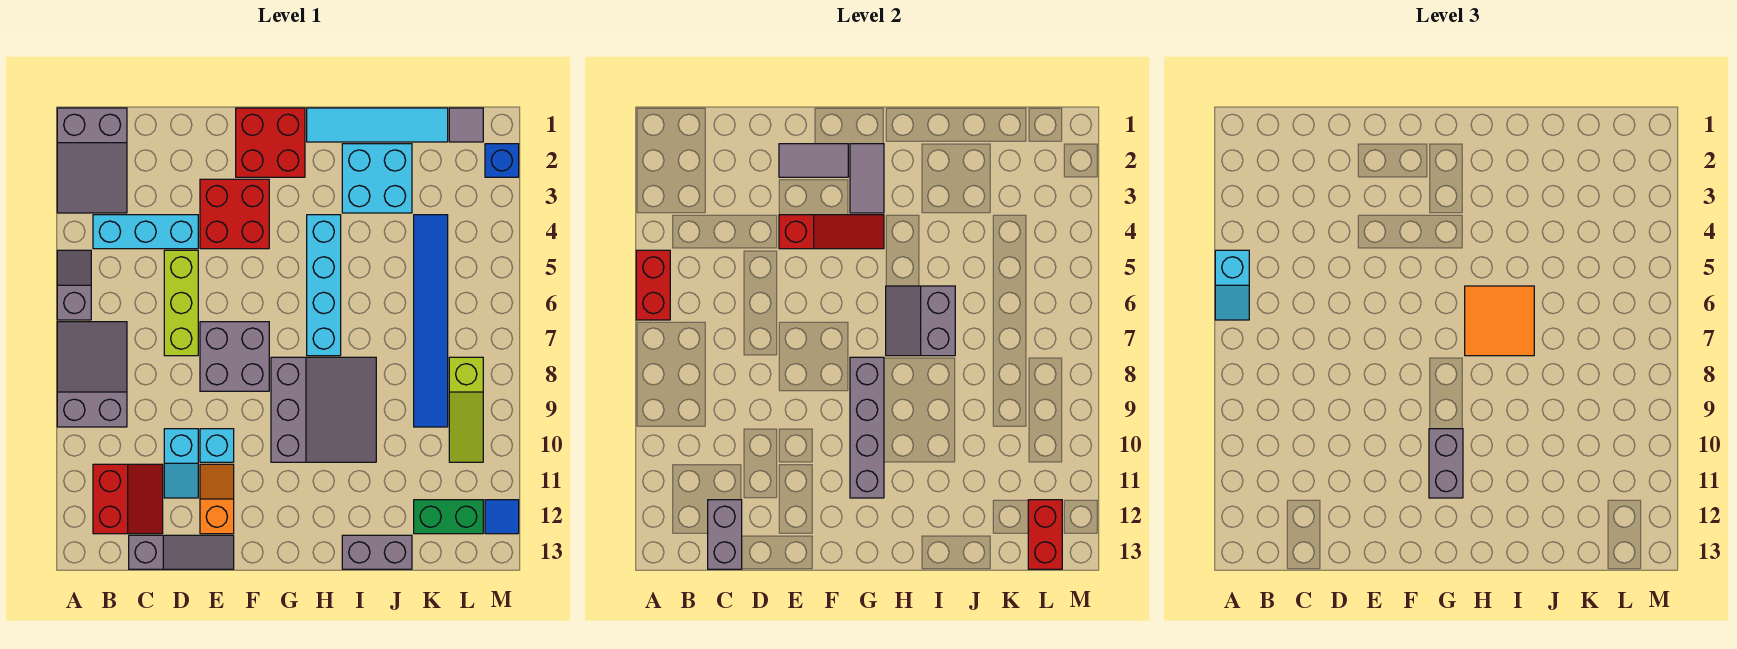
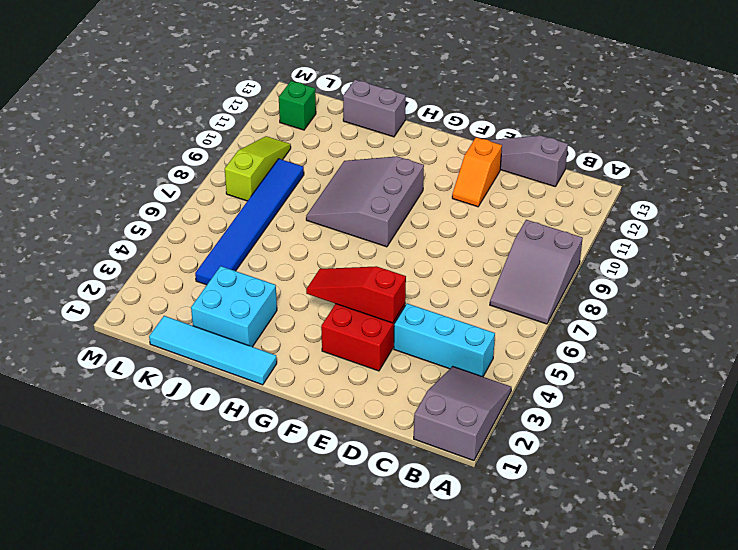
green brick L12 level 1 -> green brick K12:L12 level 1
none -> grey slope A5:A6 level 1 top 6
none -> red slope B11:C12 level 1 top B
none -> lime brick D5:D7 level 1
none -> cyan slope D10:D11 level 1 top 10

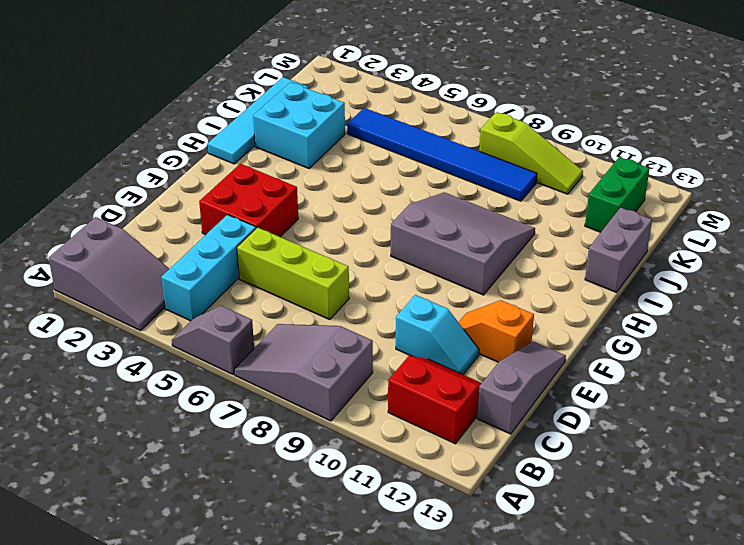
none -> grey brick E7:F8 level 1
none -> cyan brick E10 level 1
none -> red brick F1:G2 level 1
none -> cyan brick H4:H7 level 1

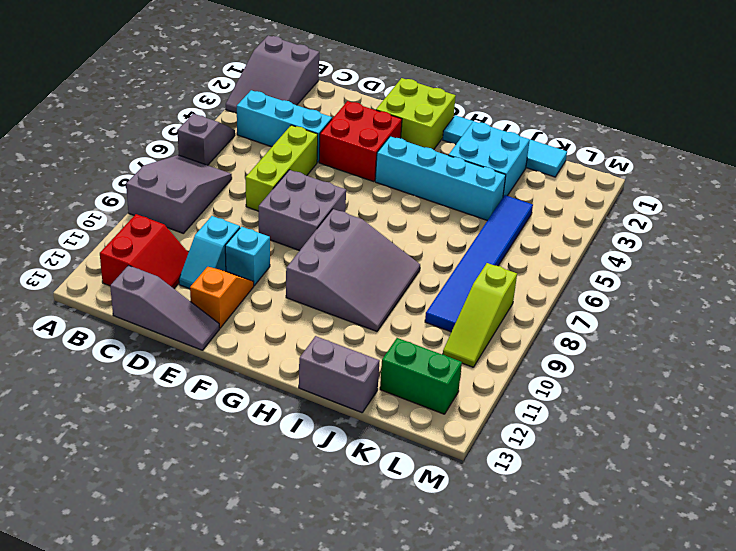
lime brick F1:G2 level 1 -> red brick F1:G2 level 1
cyan brick G4:J4 level 1 -> cyan brick H4:H7 level 1
none -> grey tile L1 level 1
none -> blue brick M2 level 1
none -> blue tile M12 level 1
none -> red brick A5:A6 level 2

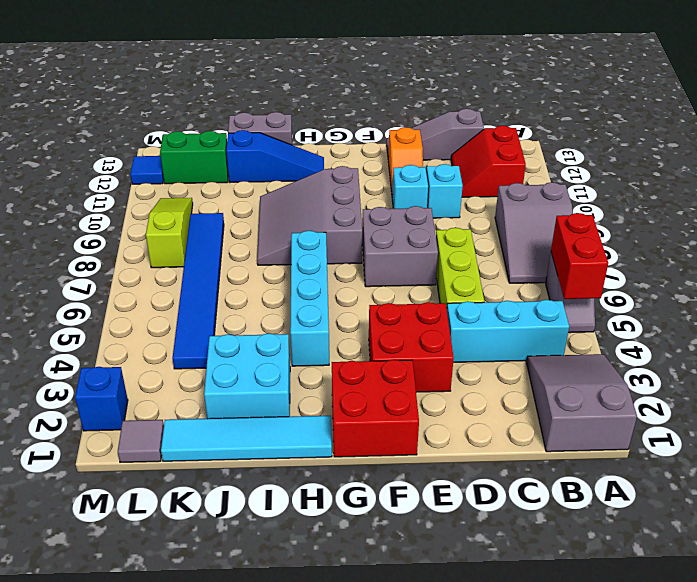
blue slope H12:J12 level 1 top J -> none
none -> grey brick C12:C13 level 2
none -> grey tile E2:F2 level 2
none -> red slope E4:G4 level 2 top E
none -> grey tile G2:G3 level 2

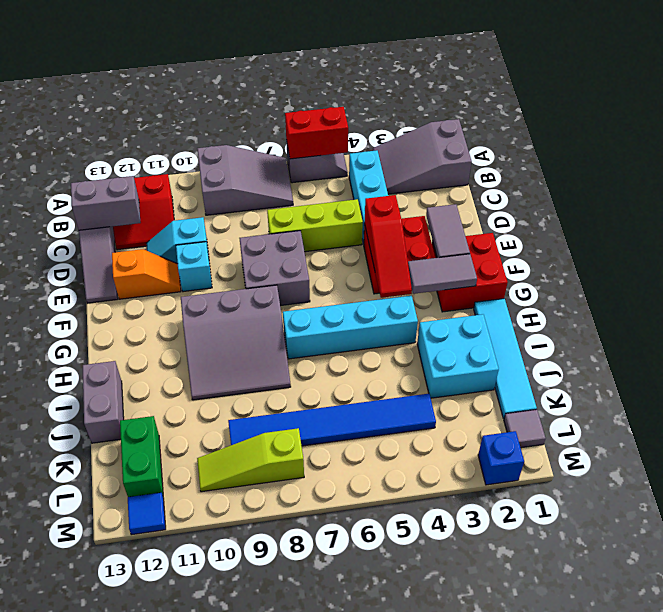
none -> grey brick G8:G11 level 2
none -> grey slope H6:I7 level 2 top I
none -> red brick L12:L13 level 2
none -> cyan slope A5:A6 level 3 top 5

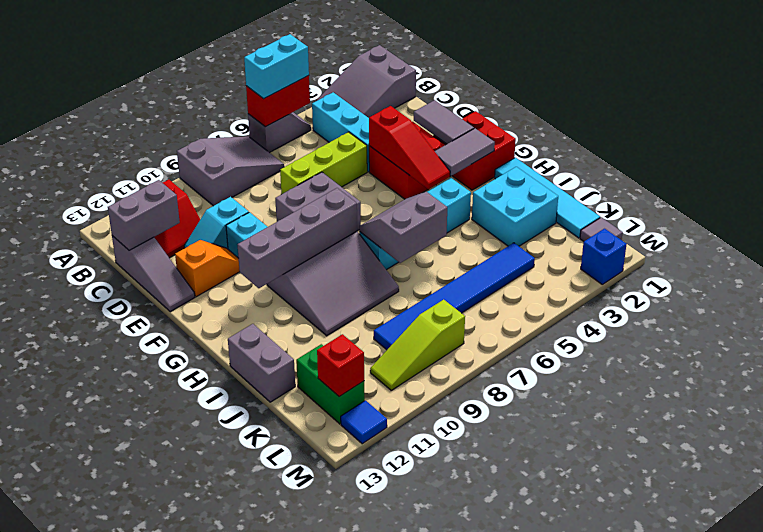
cyan brick A5:A6 level 3 -> cyan slope A5:A6 level 3 top 5
red brick L12 level 2 -> red brick L12:L13 level 2
none -> grey brick G10:G11 level 3
none -> orange tile H6:I7 level 3

